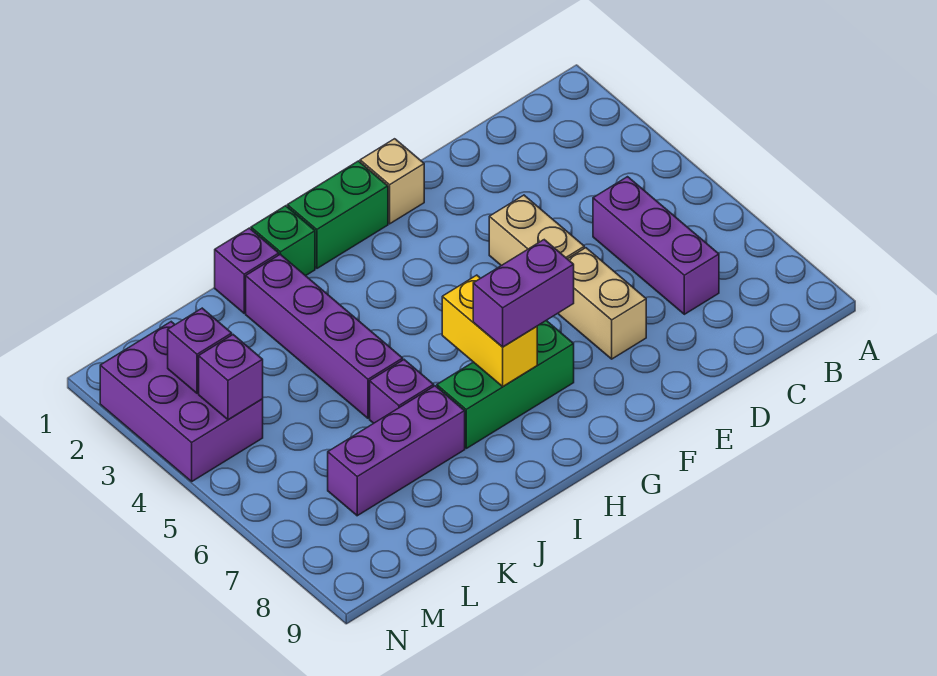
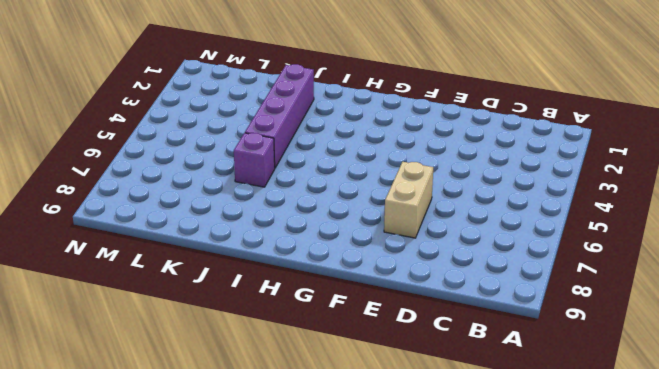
none -> purple brick C5:C7 level 1
none -> tan brick E4:E5 level 1
none -> tan brick F1 level 1

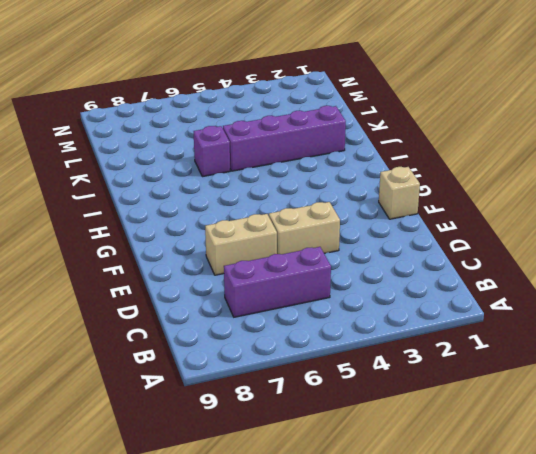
none -> green brick G1:H1 level 1
none -> green brick G7:I7 level 1
none -> green brick I1 level 1

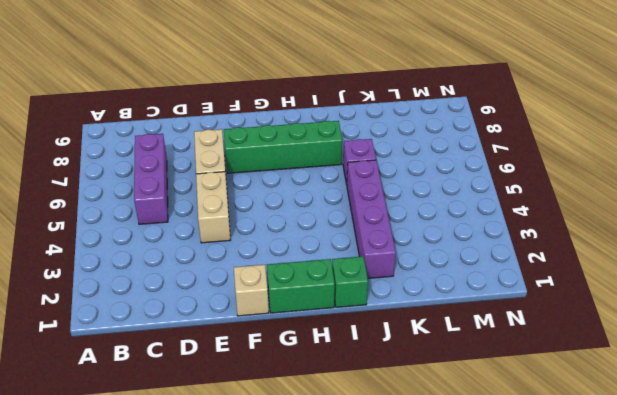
green brick F7:I7 level 1 -> green brick G7:I7 level 1
none -> purple brick J1 level 1
none -> purple brick J7:L7 level 1
none -> purple brick M2:N4 level 1

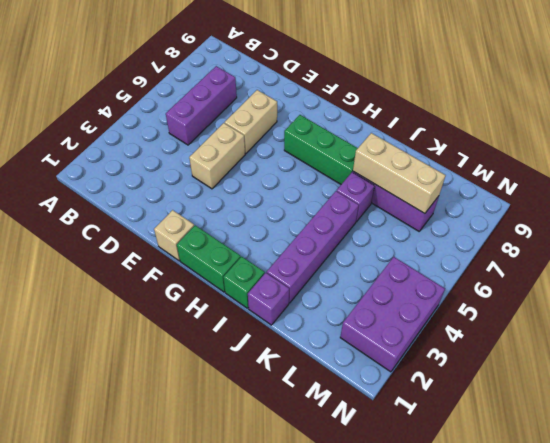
tan brick J7:L7 level 2 -> none
none -> yellow brick H6:H7 level 2
none -> purple brick M3 level 2
none -> purple brick M4 level 2

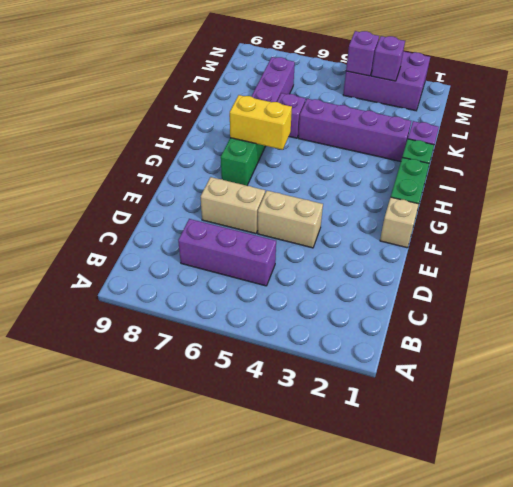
none -> purple brick G7:H7 level 3

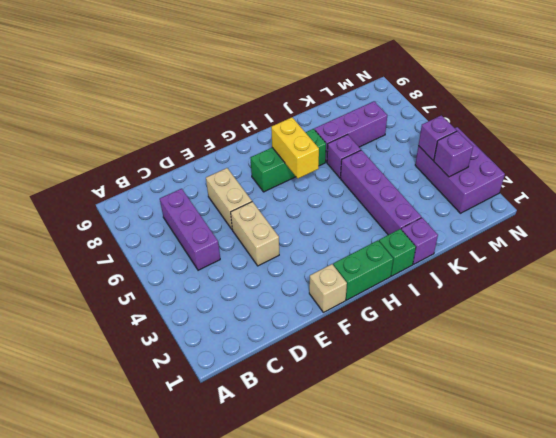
none -> purple brick G7:H7 level 3

